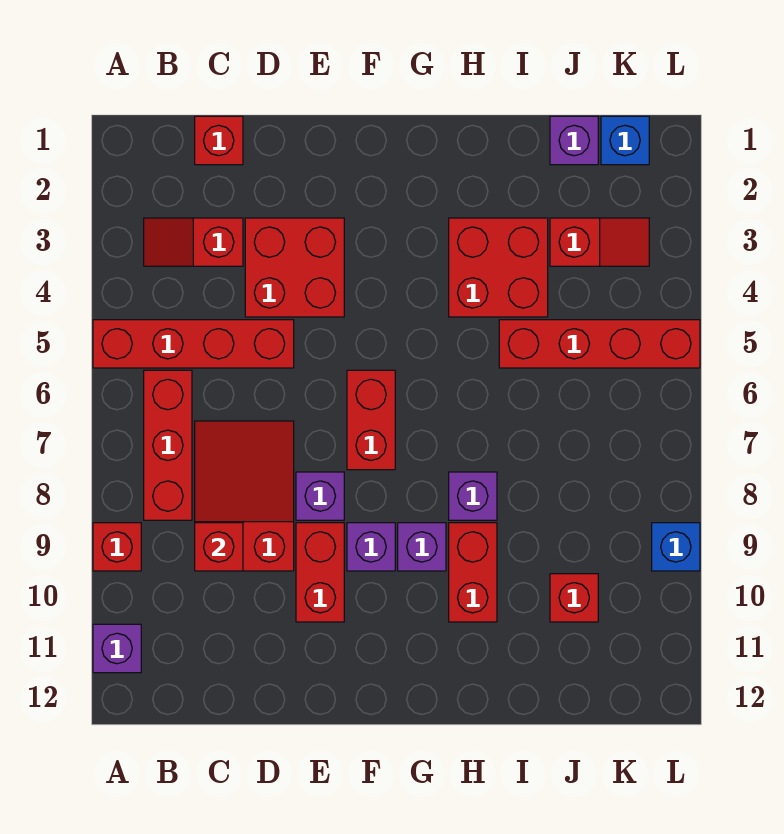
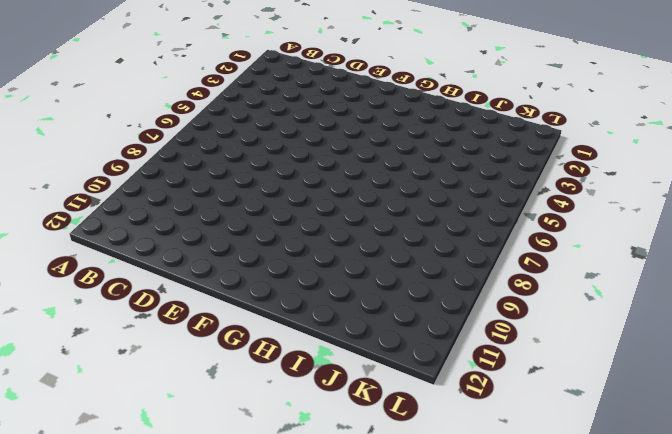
none -> red brick A5:D5 level 1
none -> red brick A9 level 1
none -> purple brick A11 level 1

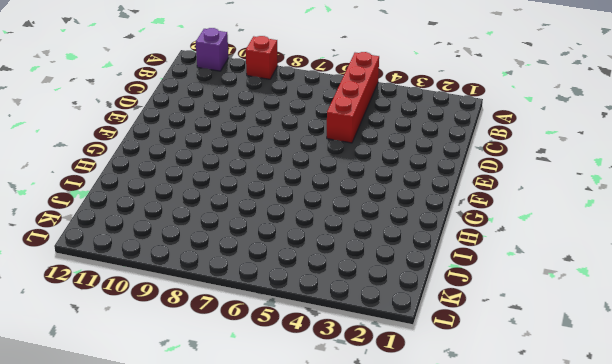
none -> red slope B3:C3 level 1 top C
none -> red brick B6:B8 level 1
none -> red brick C1 level 1

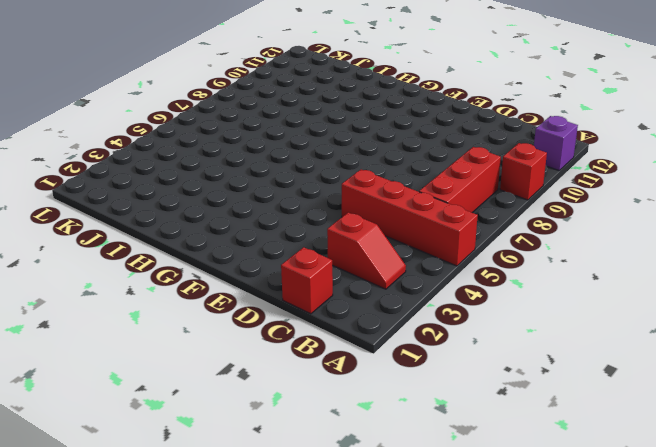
none -> red slope C7:D9 level 1 top 9
none -> red brick D3:E4 level 1
none -> purple brick E8 level 1

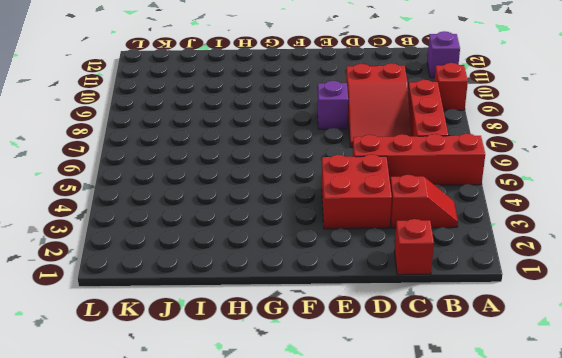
none -> red brick E9:E10 level 1
none -> red brick F6:F7 level 1
none -> purple brick F9 level 1

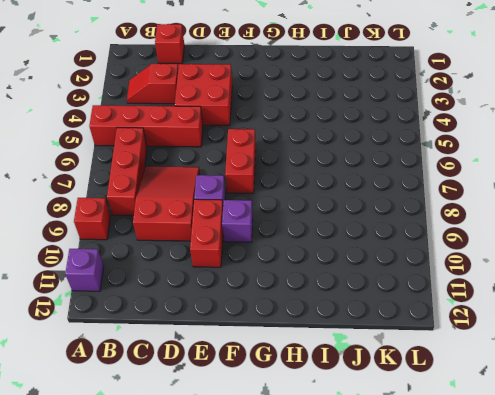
none -> purple brick G9 level 1
none -> red brick H3:I4 level 1
none -> purple brick H8 level 1

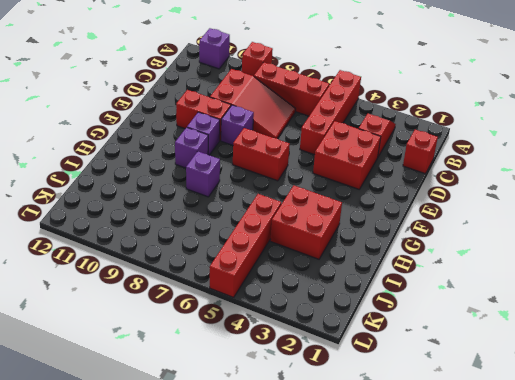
none -> red brick H9:H10 level 1
none -> purple brick J1 level 1
none -> red slope J3:K3 level 1 top J

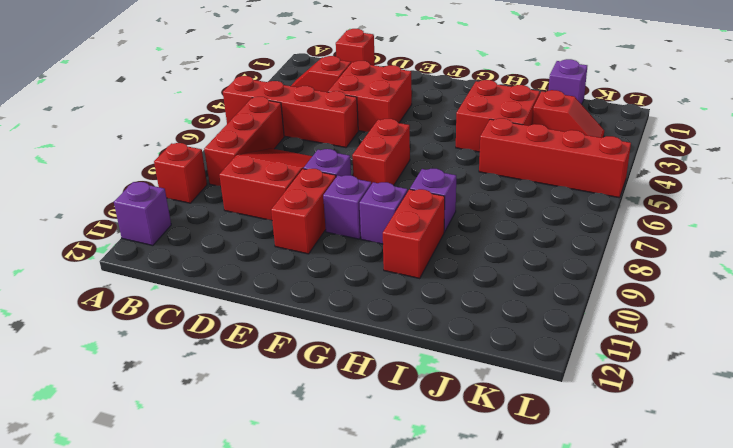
none -> red brick J10 level 1
none -> blue brick K1 level 1
none -> blue brick L9 level 1

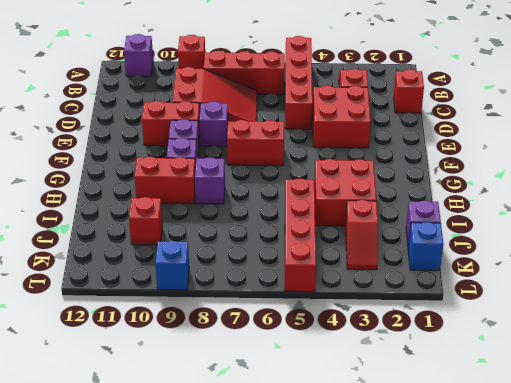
none -> red brick C9 level 2

